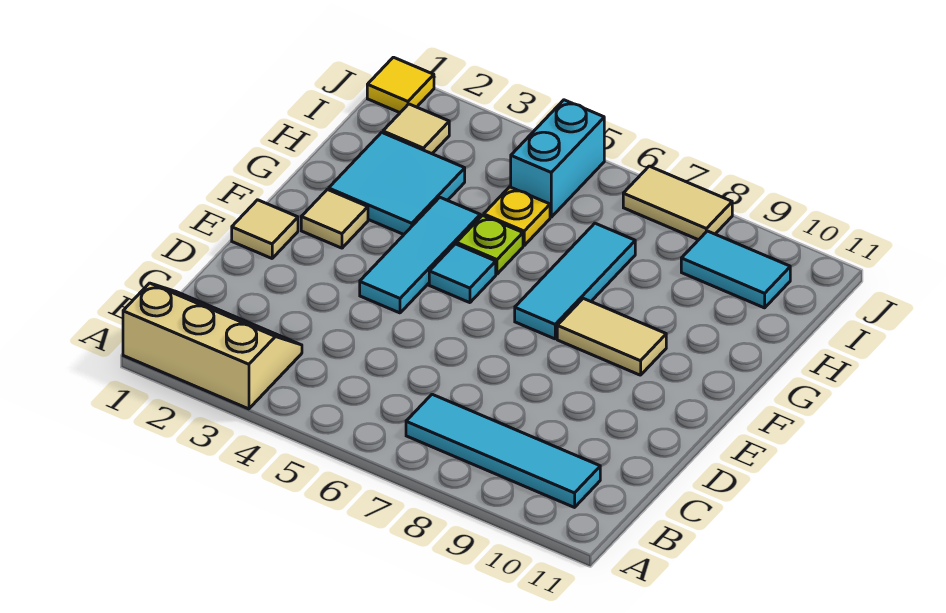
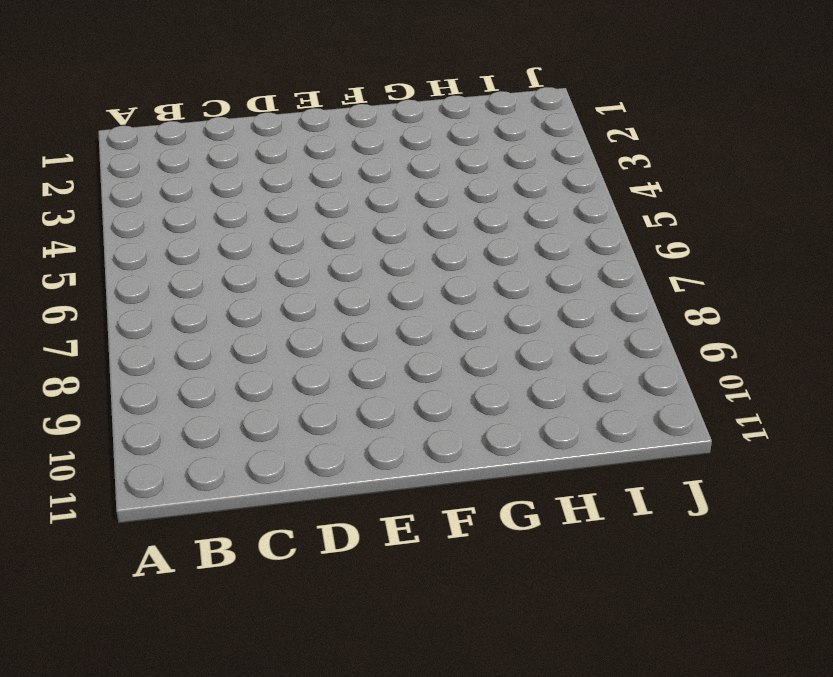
none -> tan slope A1:B3 level 1 top A
none -> cyan tile B7:B10 level 1
none -> tan tile E1 level 1

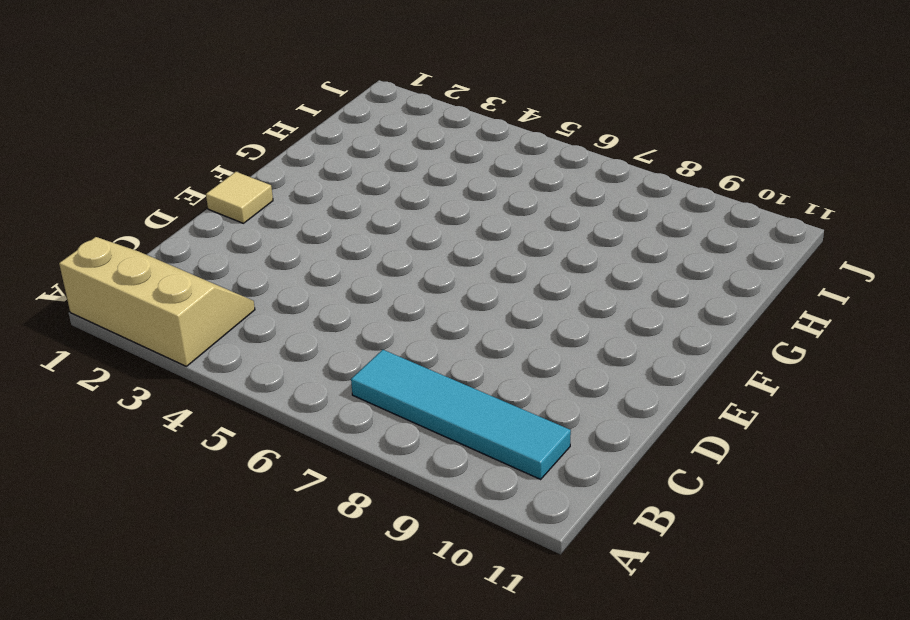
none -> cyan tile E4:G4 level 1
none -> tan tile F2 level 1
none -> cyan tile F5 level 1

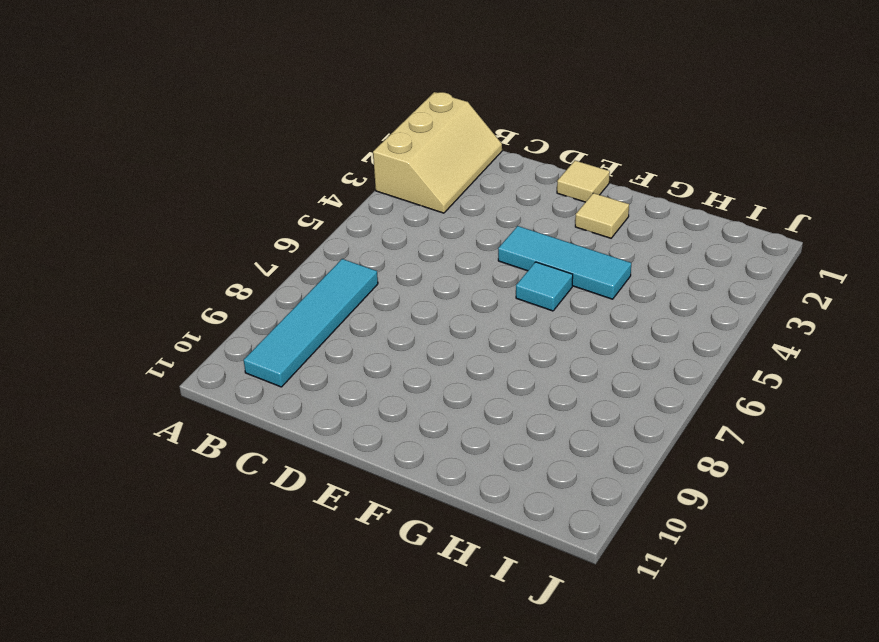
none -> cyan tile F7:H7 level 1
none -> tan tile F8:F9 level 1
none -> cyan tile G2:H3 level 1

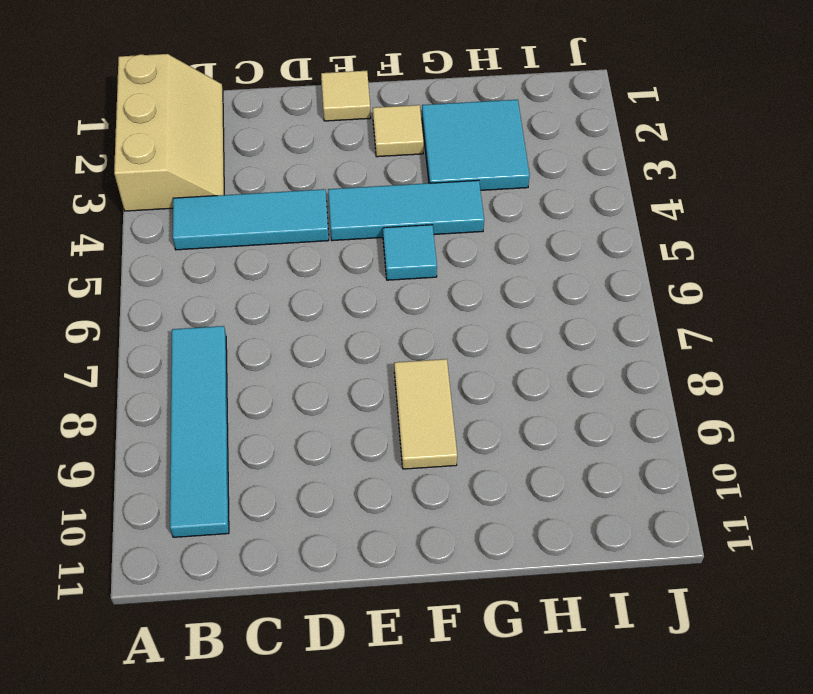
cyan tile B4:D4 level 1 -> cyan tile F7:H7 level 1
none -> lime plate G5 level 1
none -> yellow plate H5 level 1
none -> tan tile I2 level 1

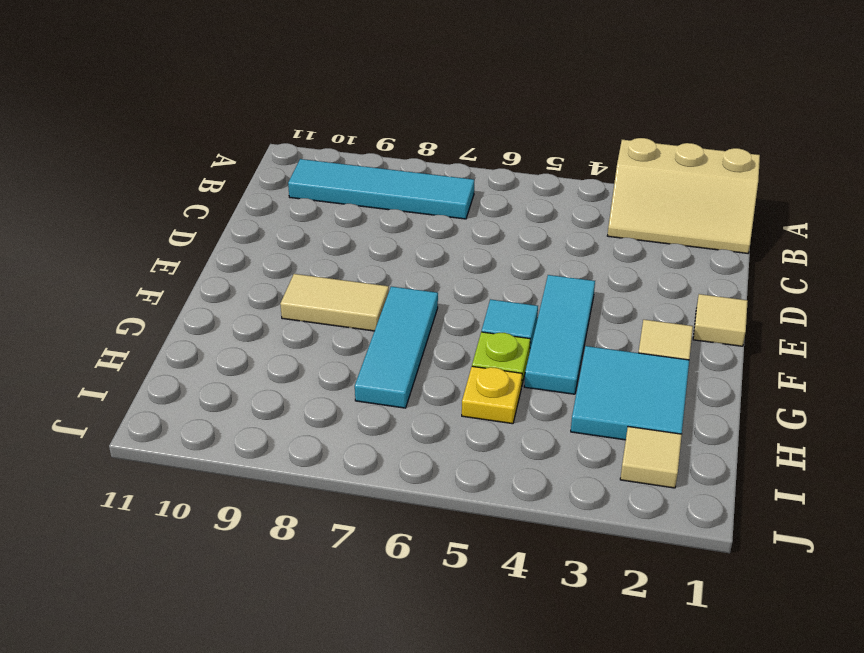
none -> cyan brick I5:J5 level 1
none -> cyan tile I9:I10 level 1
none -> yellow tile J1 level 1

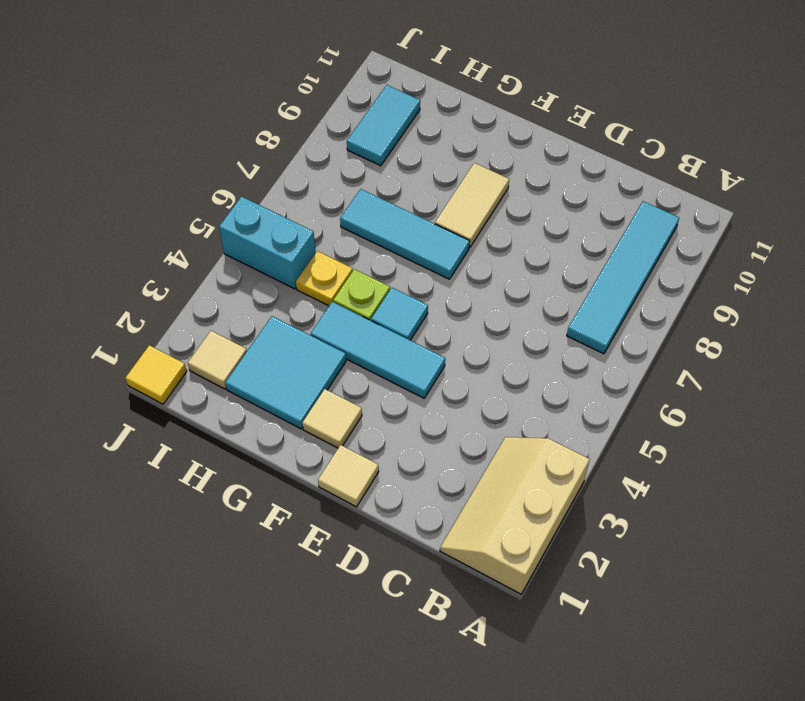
none -> tan tile J7:J8 level 1

